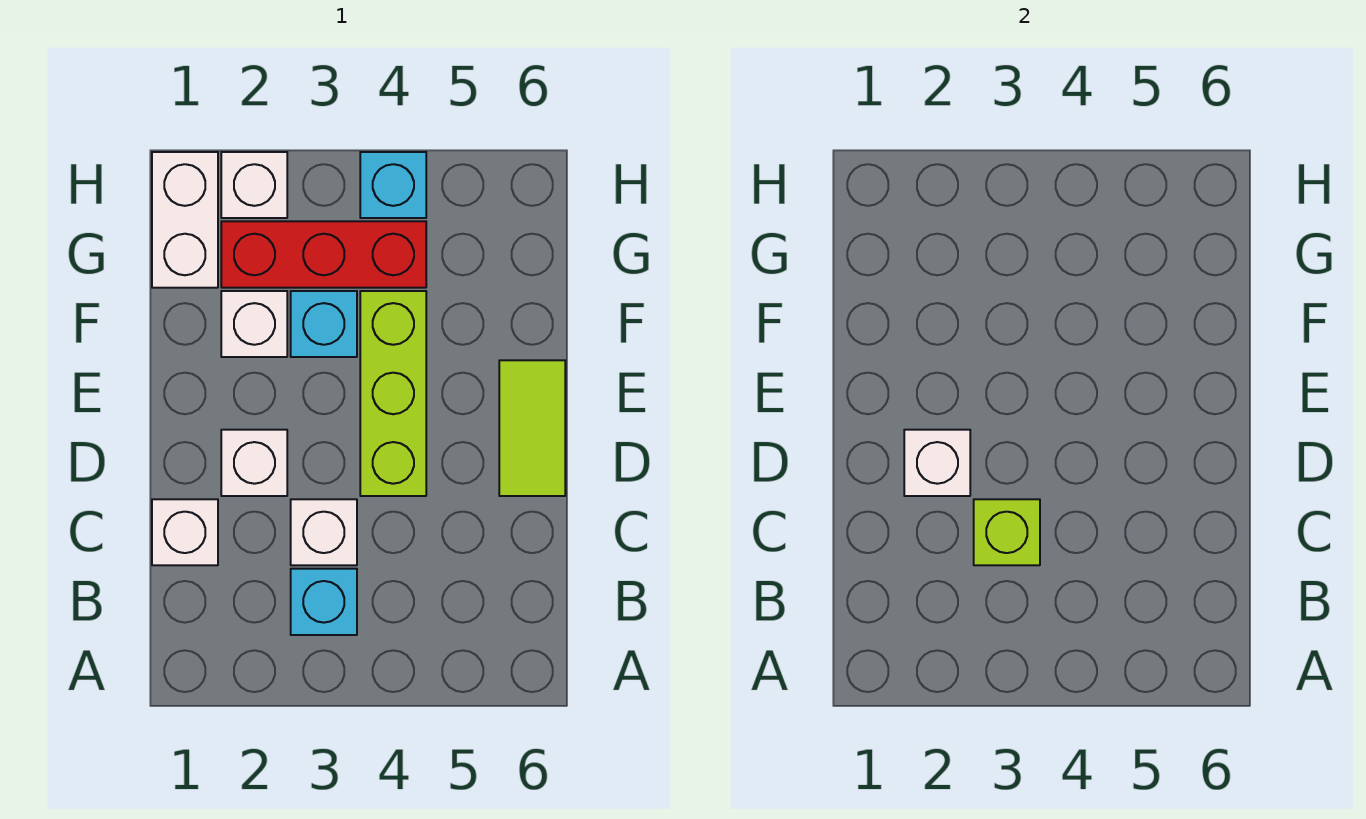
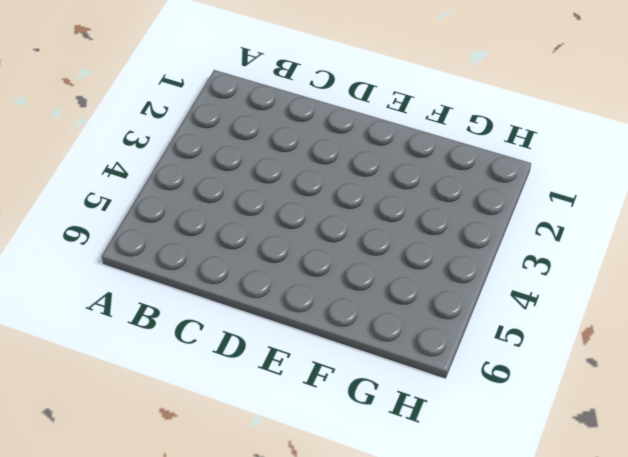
none -> cyan brick B3 level 1
none -> white brick C1 level 1
none -> white brick C3 level 1

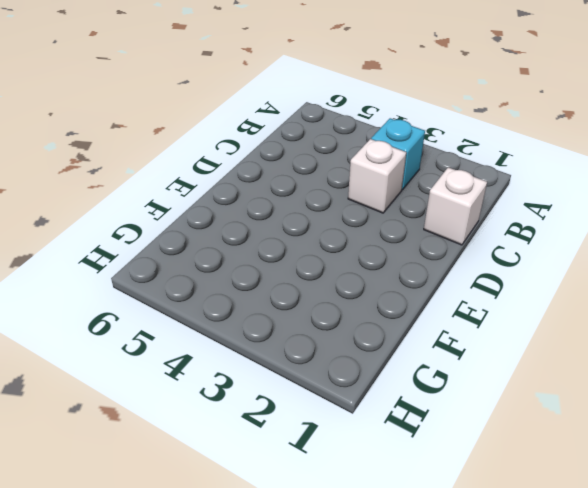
none -> white brick D2 level 1
none -> lime brick D4:F4 level 1
none -> lime tile D6:E6 level 1

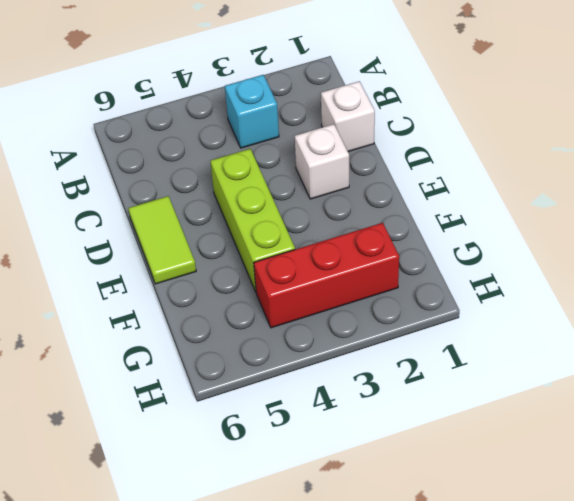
none -> white brick C3 level 1
none -> white brick F2 level 1
none -> cyan brick F3 level 1

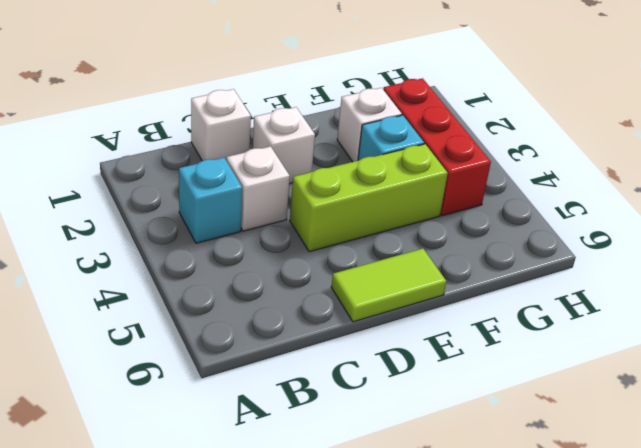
none -> white brick G1:H1 level 1
none -> white brick H2 level 1
none -> cyan brick H4 level 1

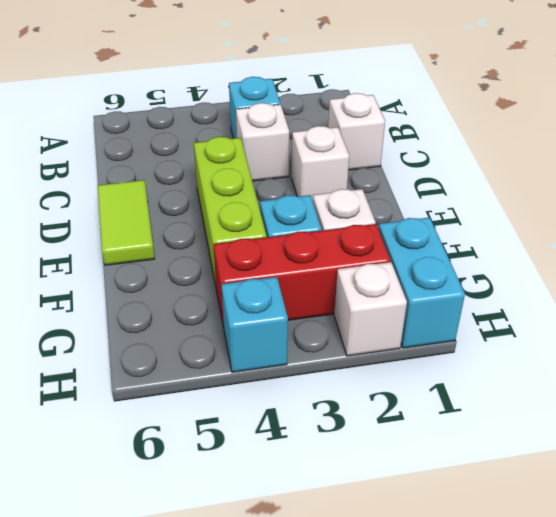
cyan brick G1:H1 level 1 -> white brick G1:H1 level 1
none -> lime brick C3 level 2
none -> white brick D2 level 2

